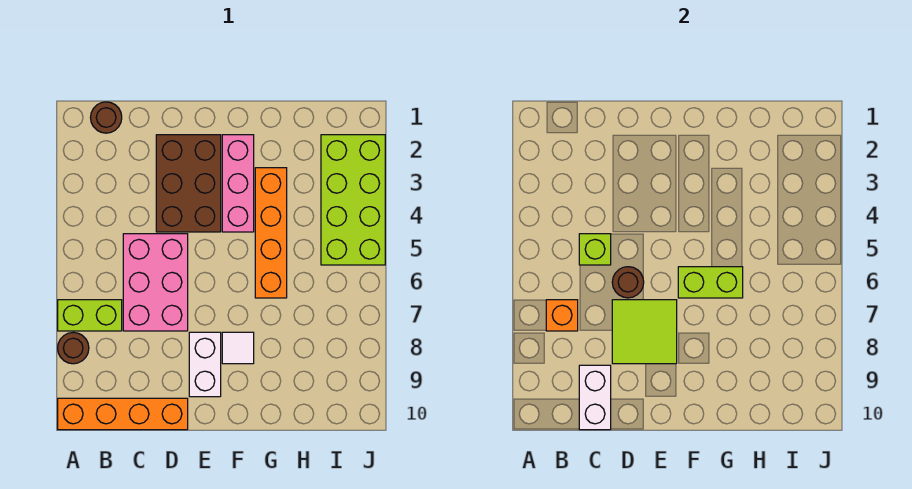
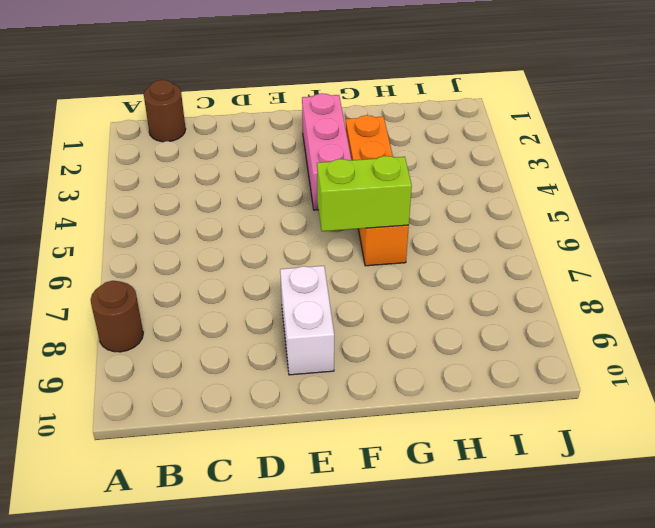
none -> lime brick A7:B7 level 1
none -> orange brick A10:D10 level 1
none -> pink brick C5:D7 level 1

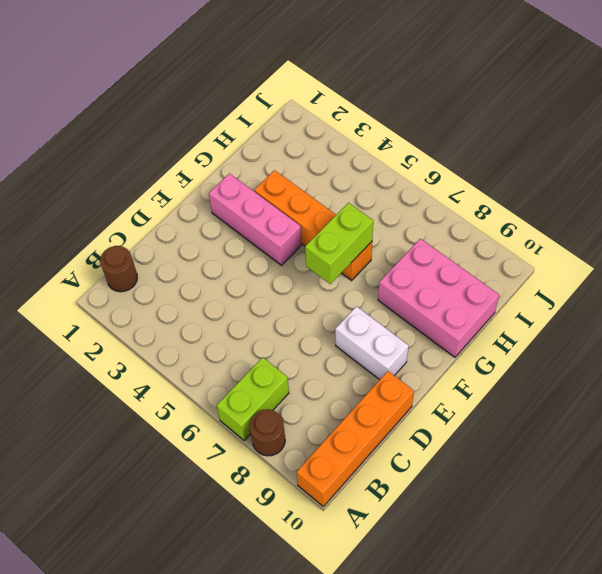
pink brick G8:H10 level 1 -> pink brick C5:D7 level 1
none -> brown brick D2:E4 level 1
none -> white tile F8 level 1
none -> lime brick I2:J5 level 1

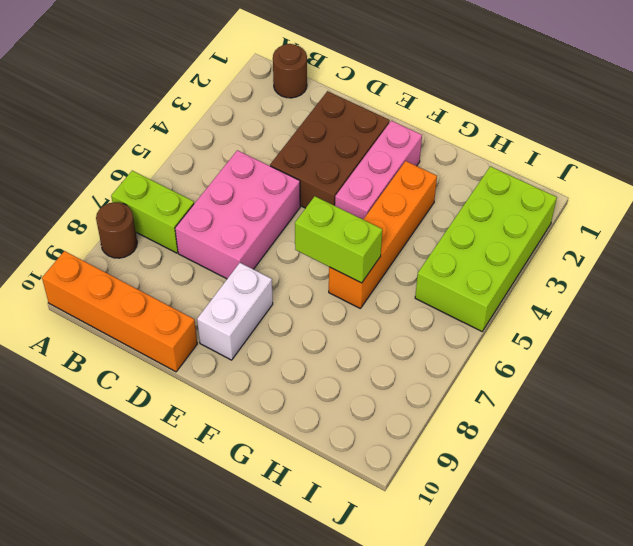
none -> white tile F8 level 1
none -> orange brick B7 level 2
none -> lime brick C5 level 2

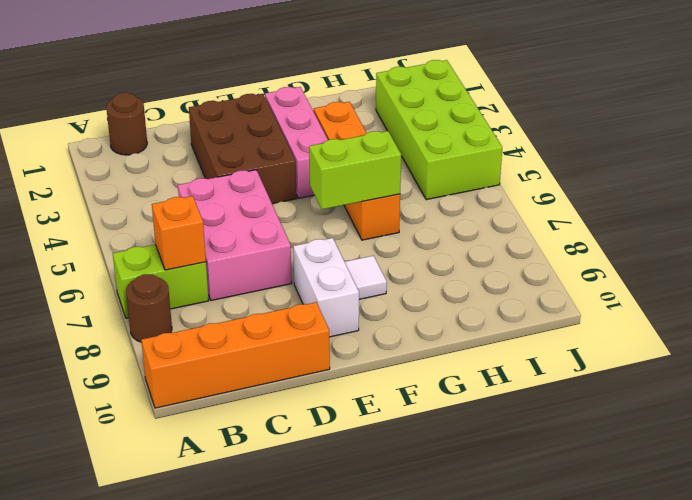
none -> lime brick C5 level 2
none -> white brick C9:C10 level 2
none -> brown round brick D6 level 2

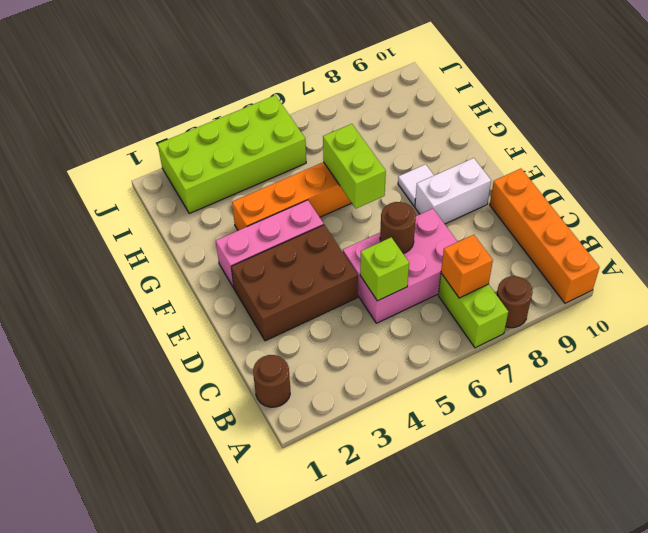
none -> white brick C9:C10 level 2
none -> lime tile D7:E8 level 2

